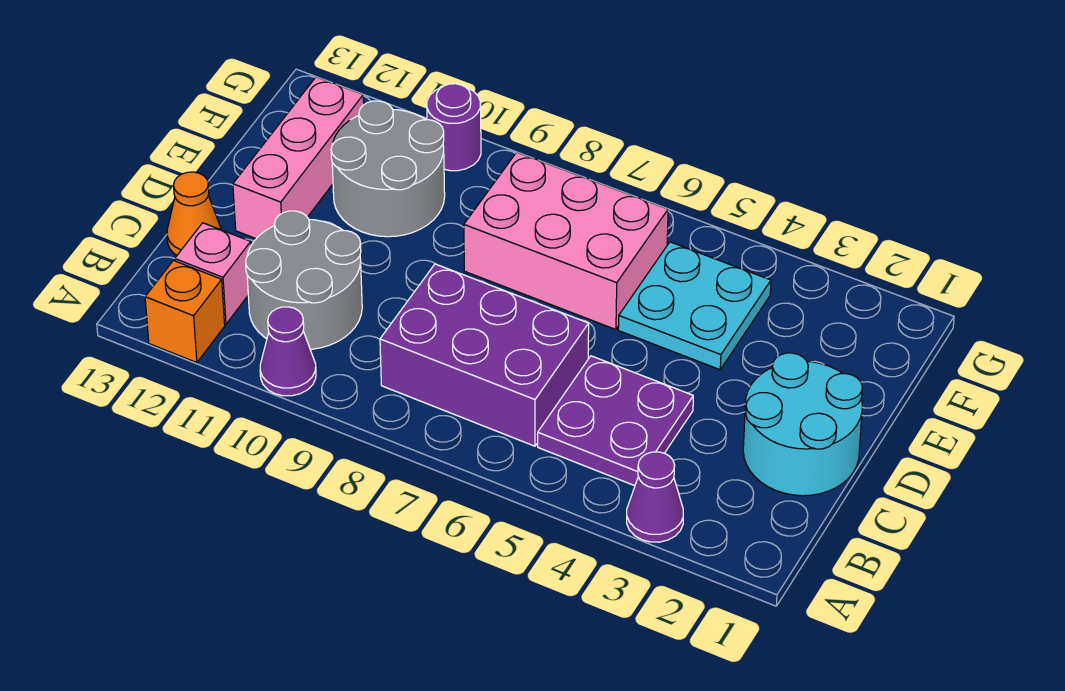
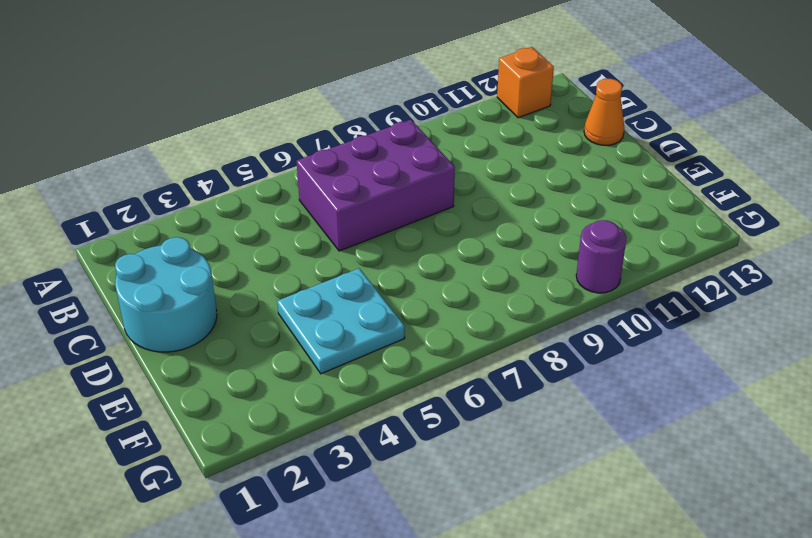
none -> purple cone A3 level 1
none -> purple cone A10 level 1
none -> purple plate B4:C5 level 1

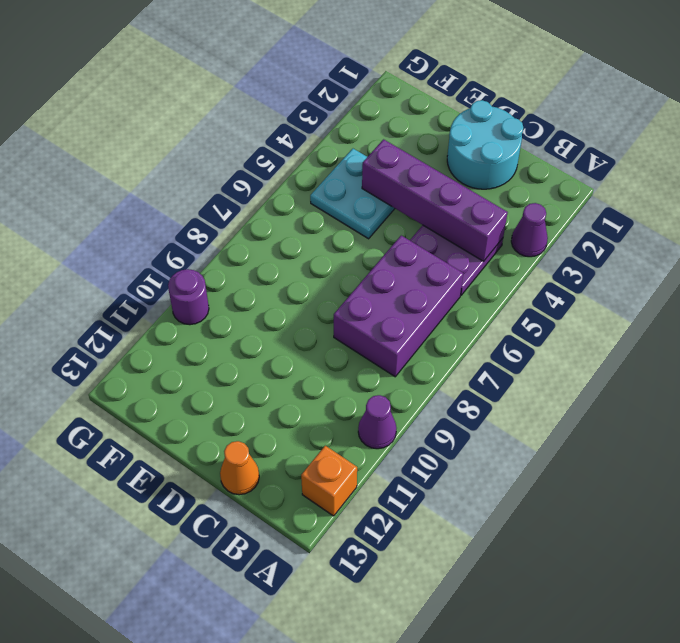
purple brick B4:E4 level 2 -> none
none -> grey round brick B10:C11 level 1
none -> pink brick B12 level 1
none -> pink brick D12:F12 level 1

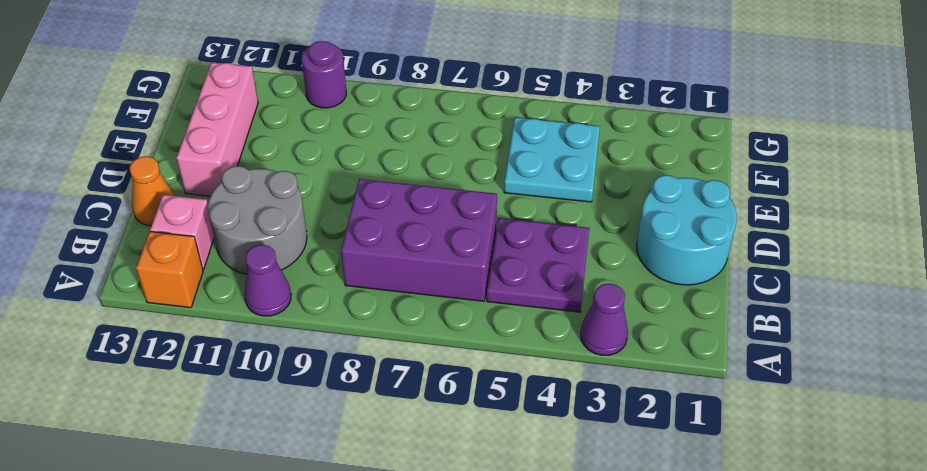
none -> pink brick E6:F8 level 1
none -> grey round brick E10:F11 level 1

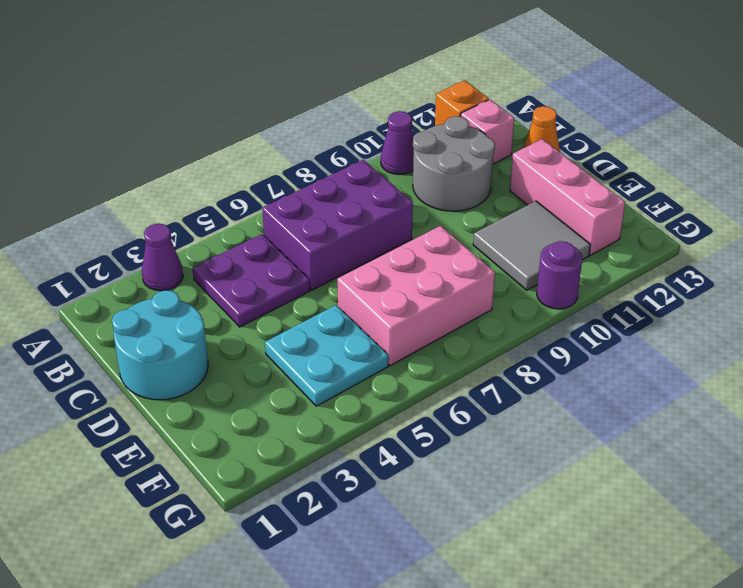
grey tile E10:F11 level 1 -> grey round brick E10:F11 level 1

